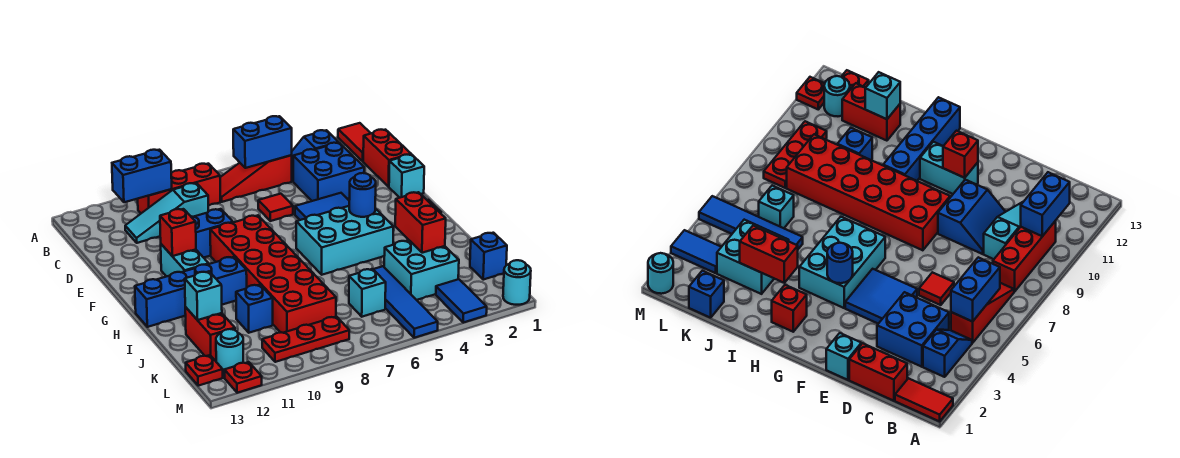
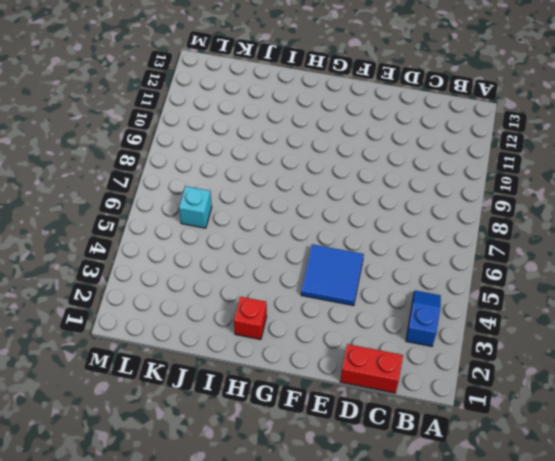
none -> red tile A1:B1 level 1
none -> red slope B5:B7 level 1 top 5
none -> red brick B8:B10 level 1
none -> blue brick C3:D4 level 1

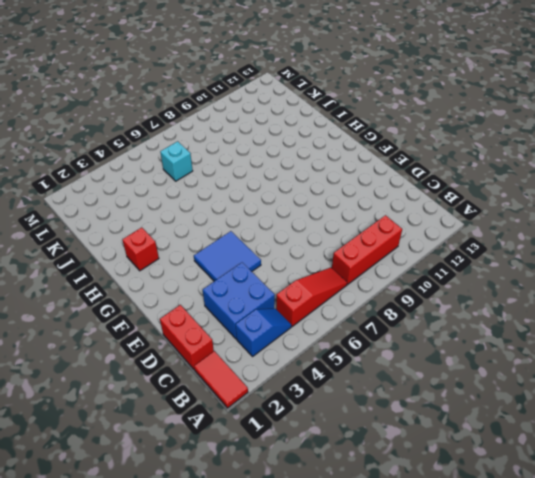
none -> cyan slope C9:C11 level 1 top 9
none -> red tile D6 level 1
none -> blue slope D9:E10 level 1 top E
none -> cyan brick E1 level 1

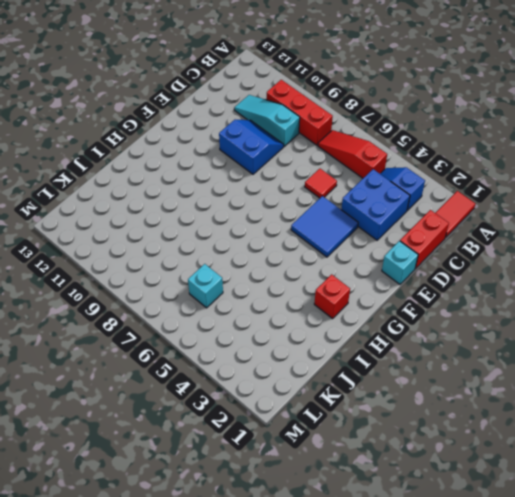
none -> red brick F8:K9 level 1
none -> cyan brick F11:G11 level 1
none -> cyan brick G4:H6 level 1
none -> blue brick H10:H13 level 1

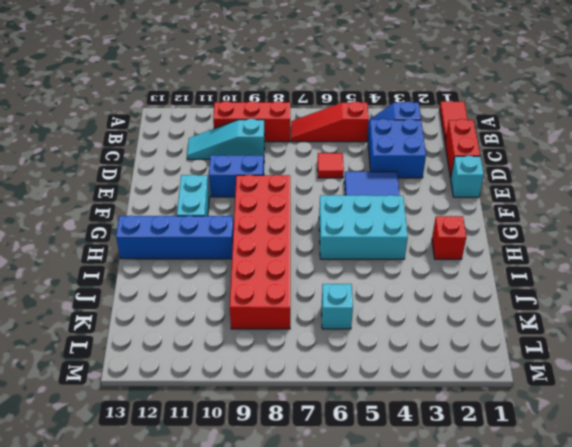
none -> cyan brick J3:K4 level 1
none -> blue tile J5:M5 level 1
none -> blue brick J10 level 1
none -> red brick J12:K12 level 1

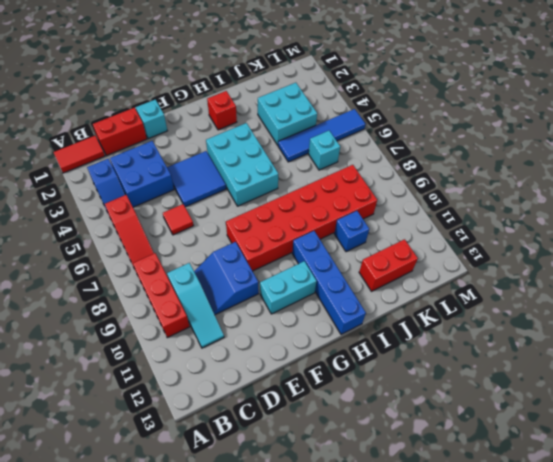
none -> blue brick K1 level 1
none -> blue tile L3:M3 level 1
none -> red plate L8:L10 level 1
none -> cyan round brick L12 level 1

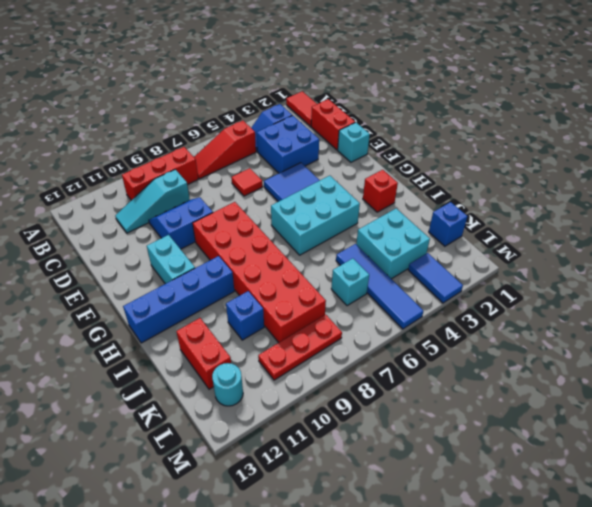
none -> red plate L13 level 1
none -> cyan round brick M1 level 1
none -> red plate M12 level 1
none -> blue brick B5:B6 level 2

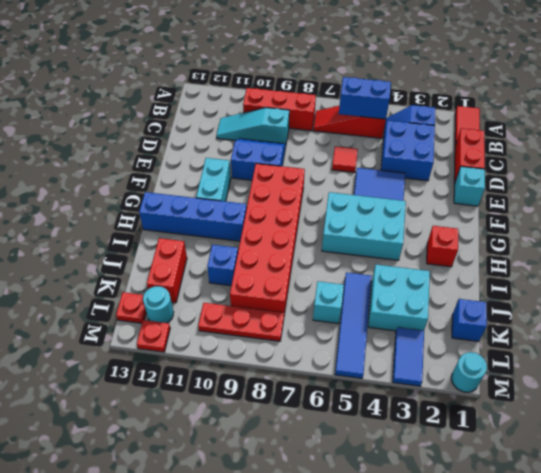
none -> blue brick B10:B11 level 2
none -> red brick F11 level 2
none -> blue round brick G4 level 2
none -> red brick I3:J3 level 2

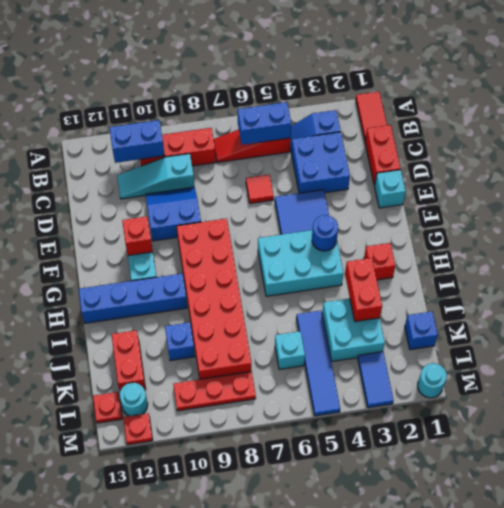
none -> cyan brick J12 level 2

